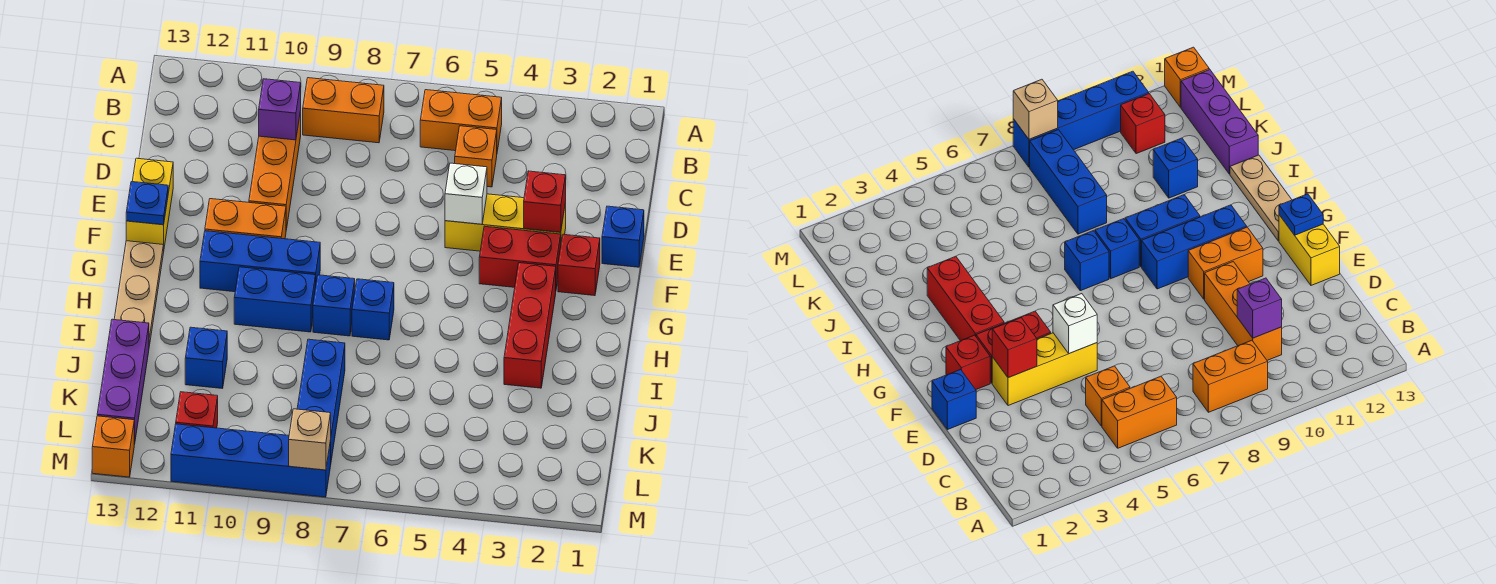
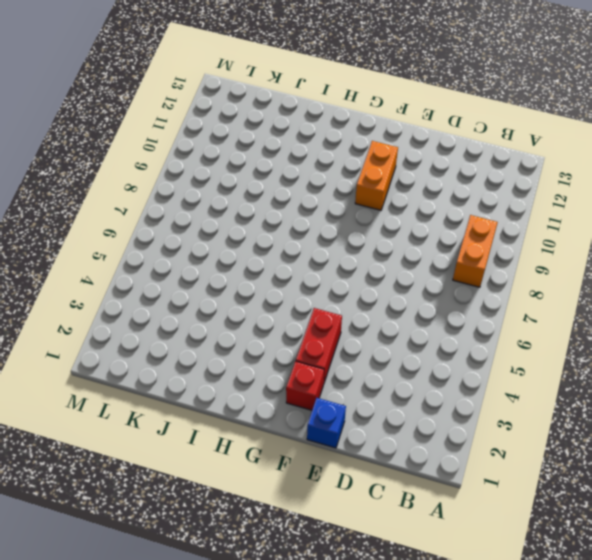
none -> orange brick B5:B6 level 1
none -> orange brick C5 level 1
none -> orange brick C10:E10 level 1

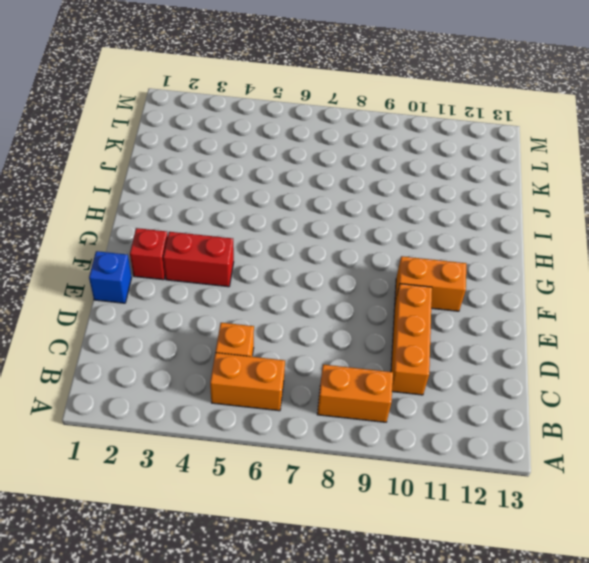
none -> yellow brick E3:E5 level 1
none -> yellow brick E13:F13 level 1
none -> red brick G3:I3 level 1

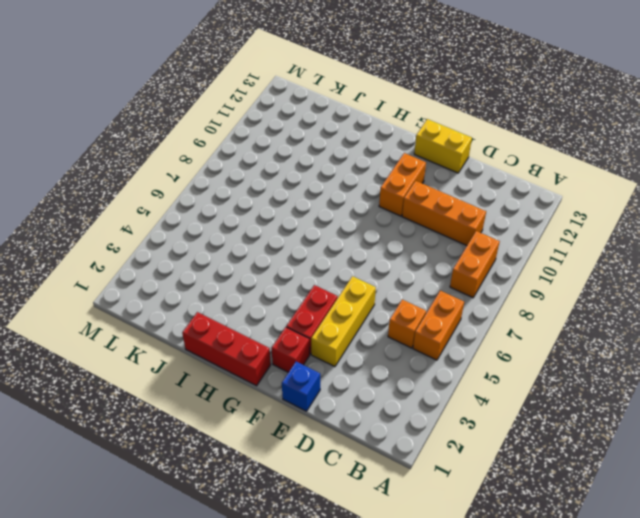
red brick G1:I1 level 1 -> red brick G3:I3 level 1
none -> blue brick G9:G11 level 1
none -> tan plate G13:I13 level 1
none -> blue brick H7 level 1

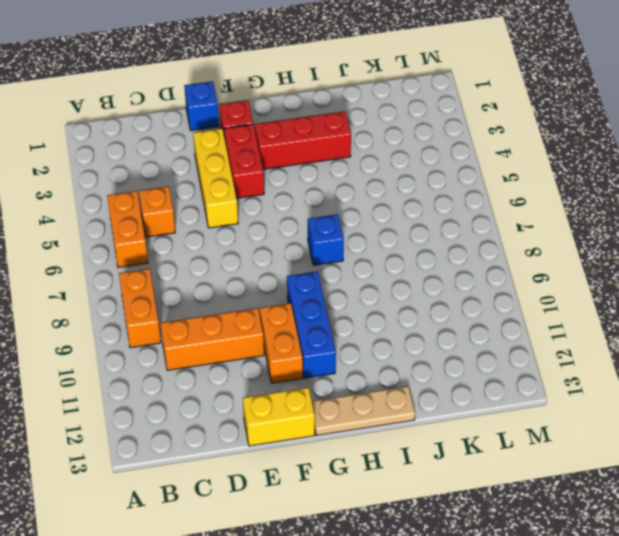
none -> blue brick H8 level 1
none -> blue brick H9:H10 level 1
none -> blue brick J8:L8 level 1

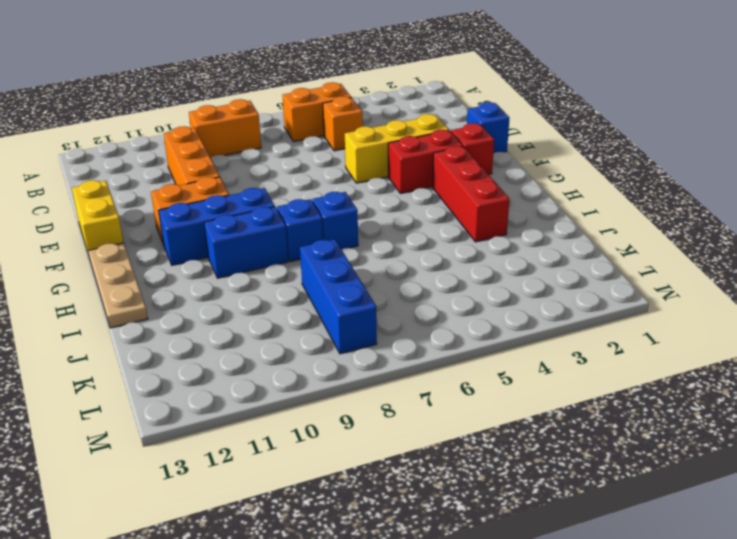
none -> blue brick J11 level 1
none -> purple brick J13:L13 level 1
none -> red brick L11 level 1

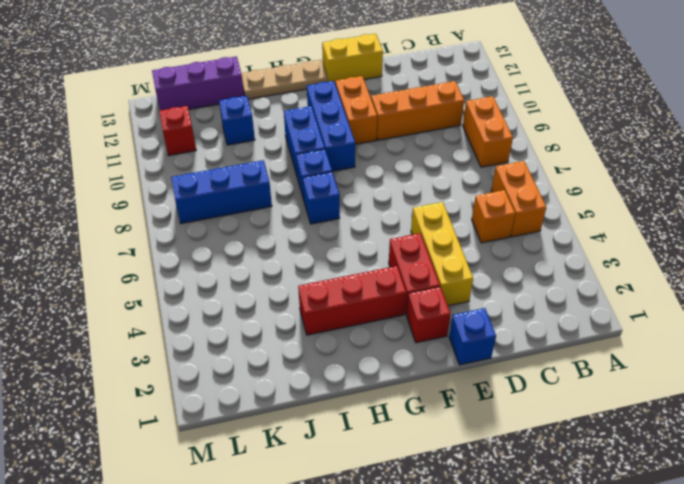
none -> blue brick M8:M11 level 1
none -> orange brick M13 level 1
none -> purple brick C10 level 2

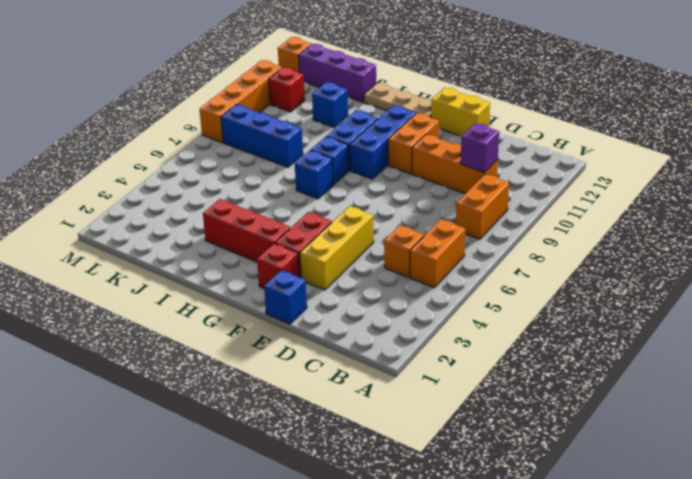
orange brick M8:M11 level 1 -> blue brick M8:M11 level 1
none -> red brick E3 level 2
none -> white brick E5 level 2
none -> blue plate F13 level 2

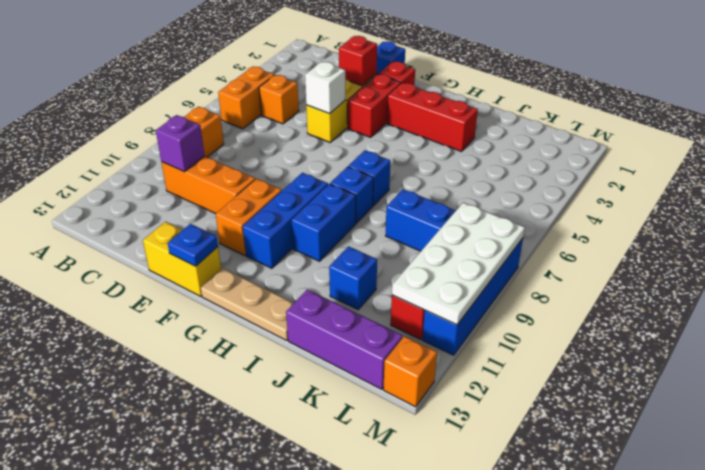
white plate L8:M11 level 2 -> tan brick M8 level 2

